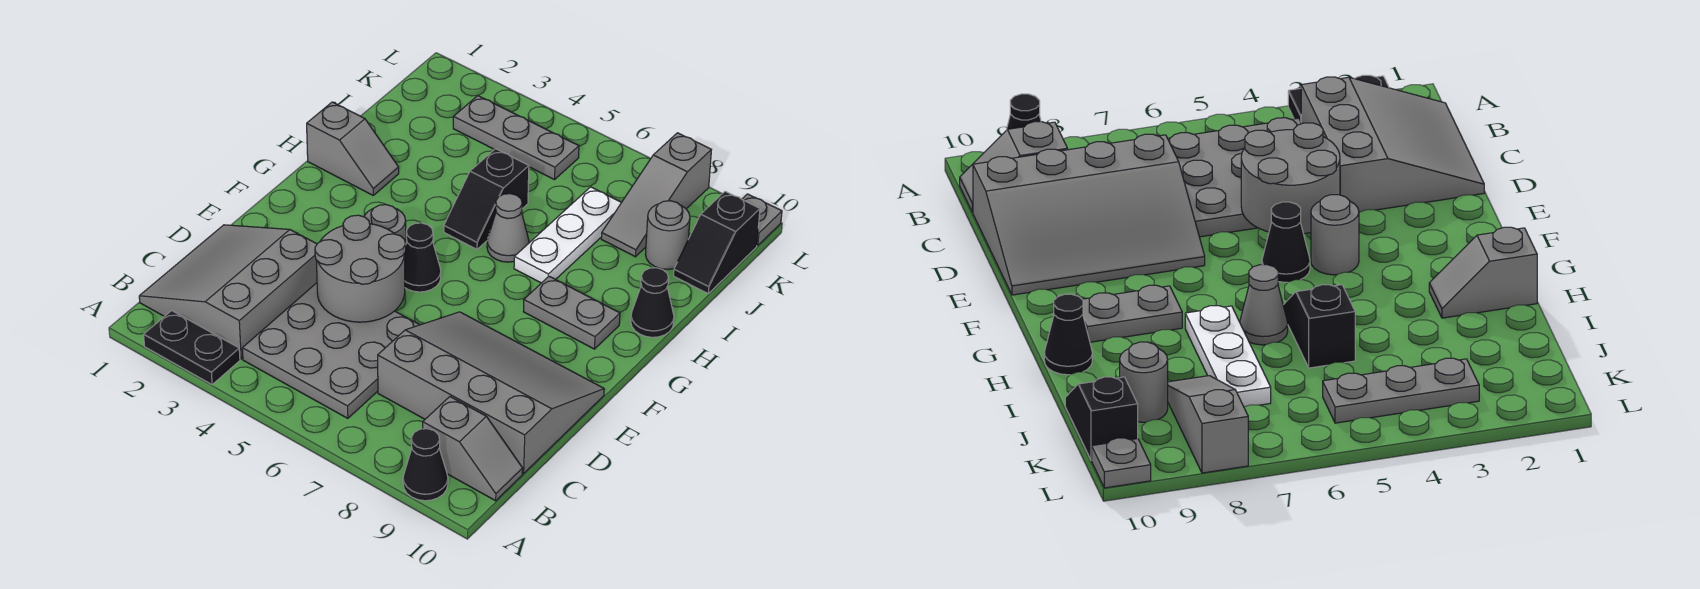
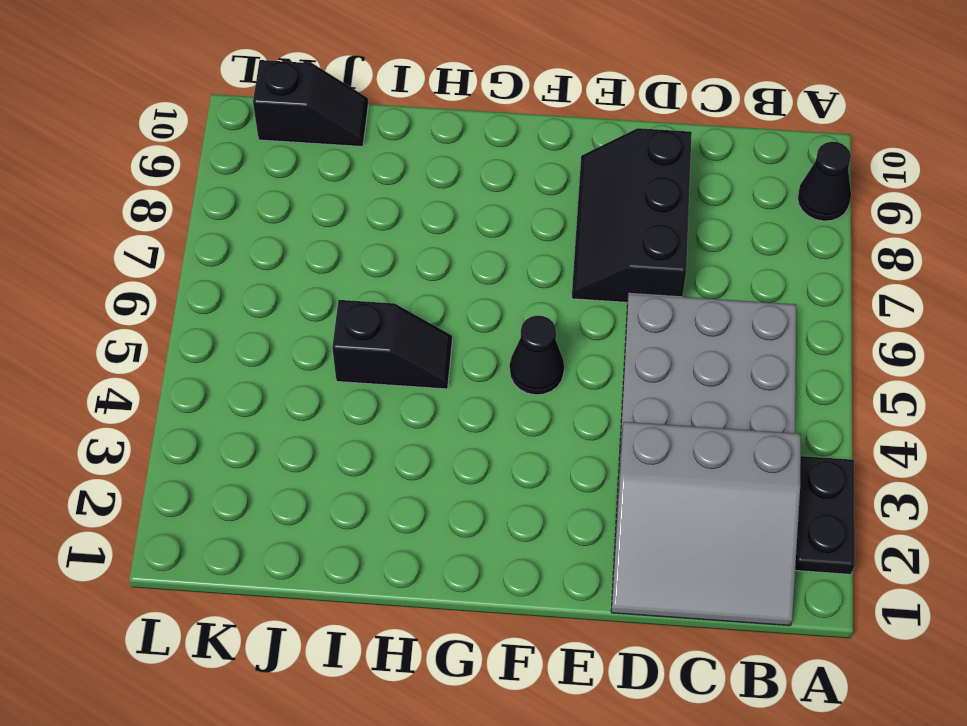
black slope D7:E9 level 1 top D -> grey slope C7:E10 level 1 top C
none -> grey slope B9:B10 level 1 top 9
none -> grey round brick F4 level 1
none -> grey plate G8:G9 level 1

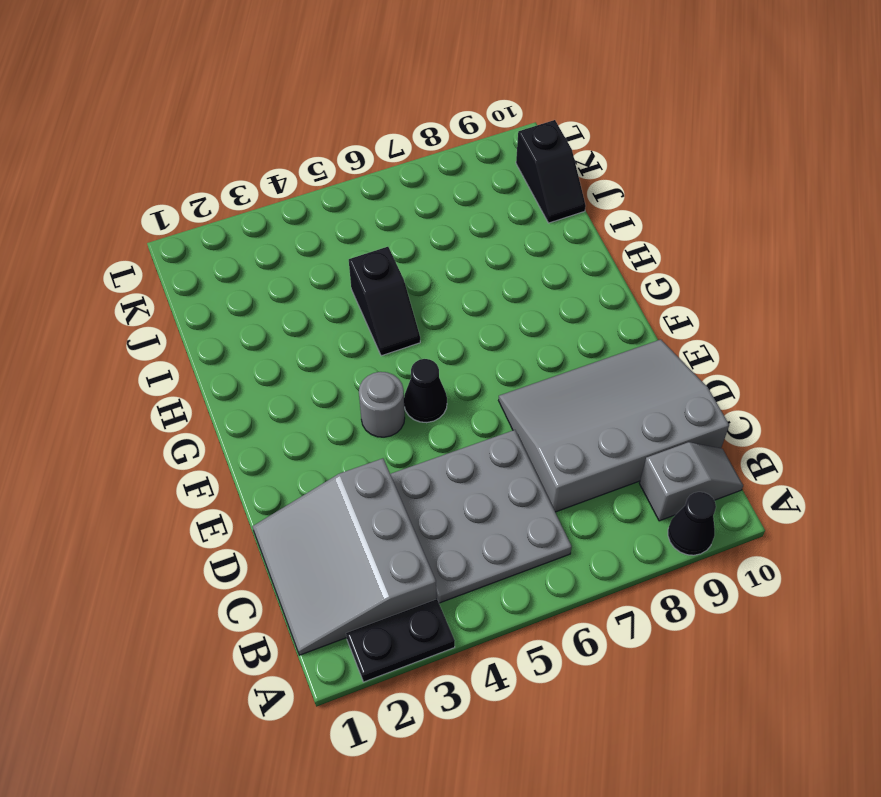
none -> grey plate G8:G9 level 1
none -> grey slope H1:H2 level 1 top 1
none -> grey cone H6 level 1

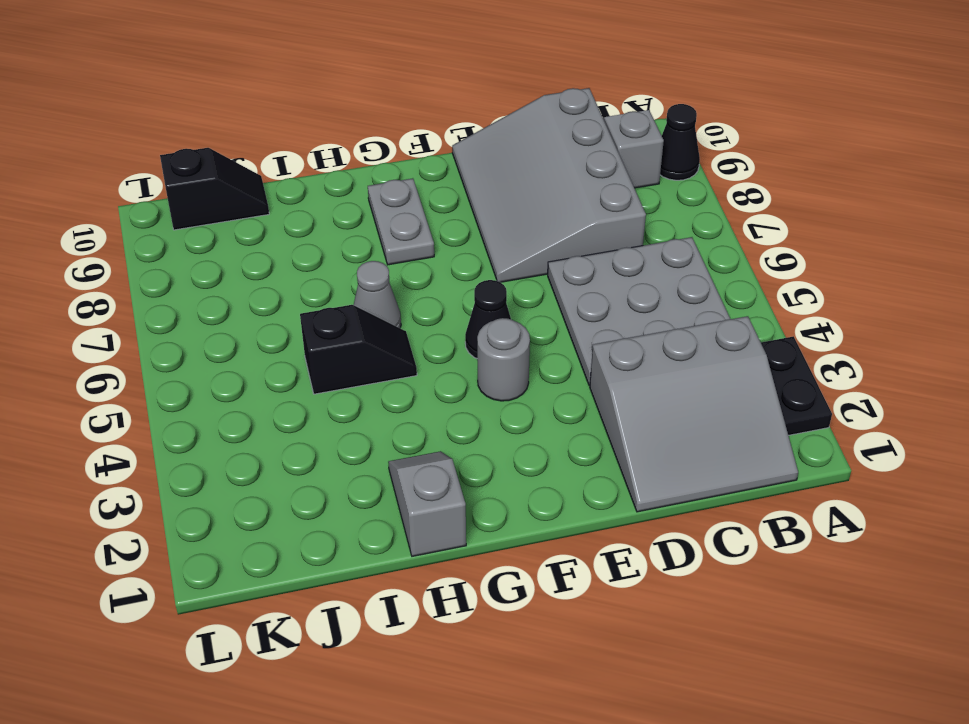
none -> white plate H7:J7 level 1
none -> black cone H10 level 1
none -> grey slope J8:L8 level 1 top L

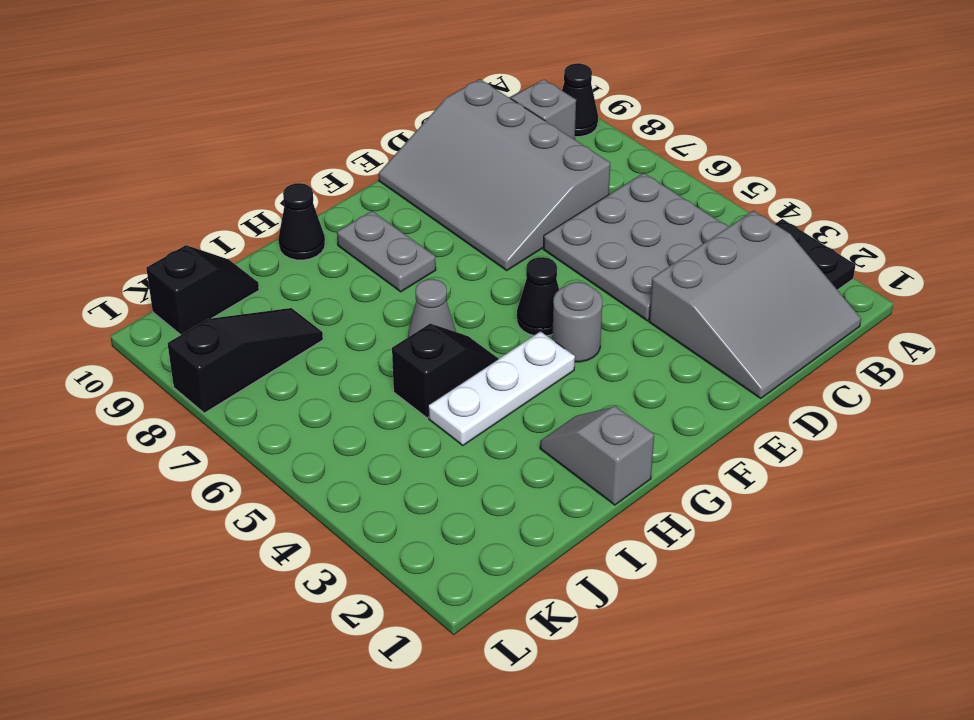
white plate G4:I4 level 1 -> white plate H7:J7 level 1
black slope J8:L8 level 1 top L -> grey slope J8:L8 level 1 top L
none -> grey round brick J9 level 1
none -> grey plate K3:K5 level 1
none -> grey plate L10 level 1

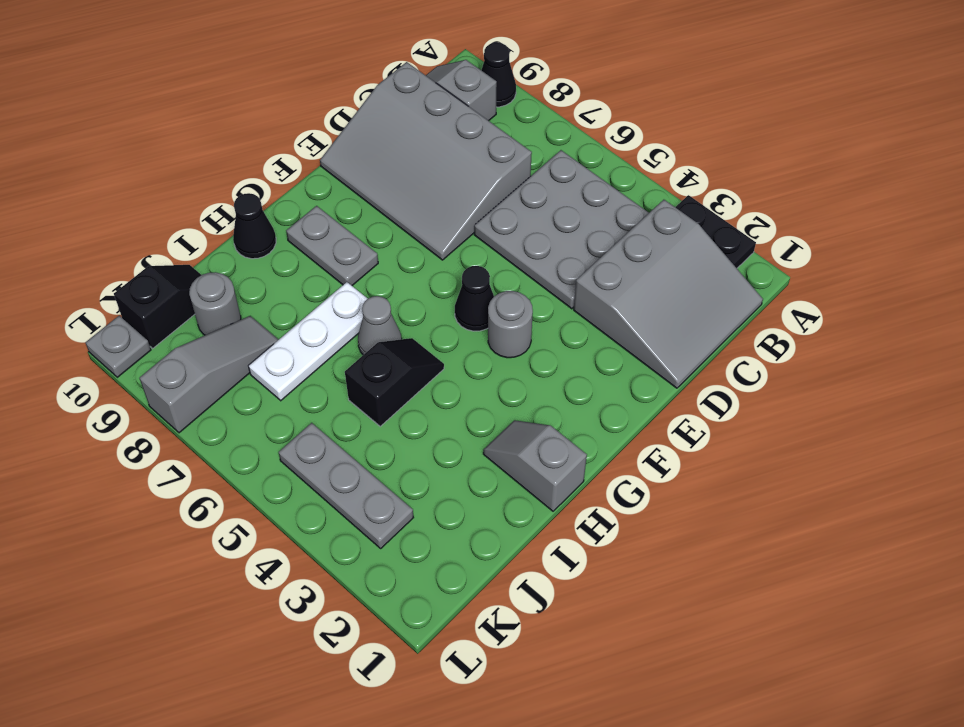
none -> grey round brick D4:E5 level 2

